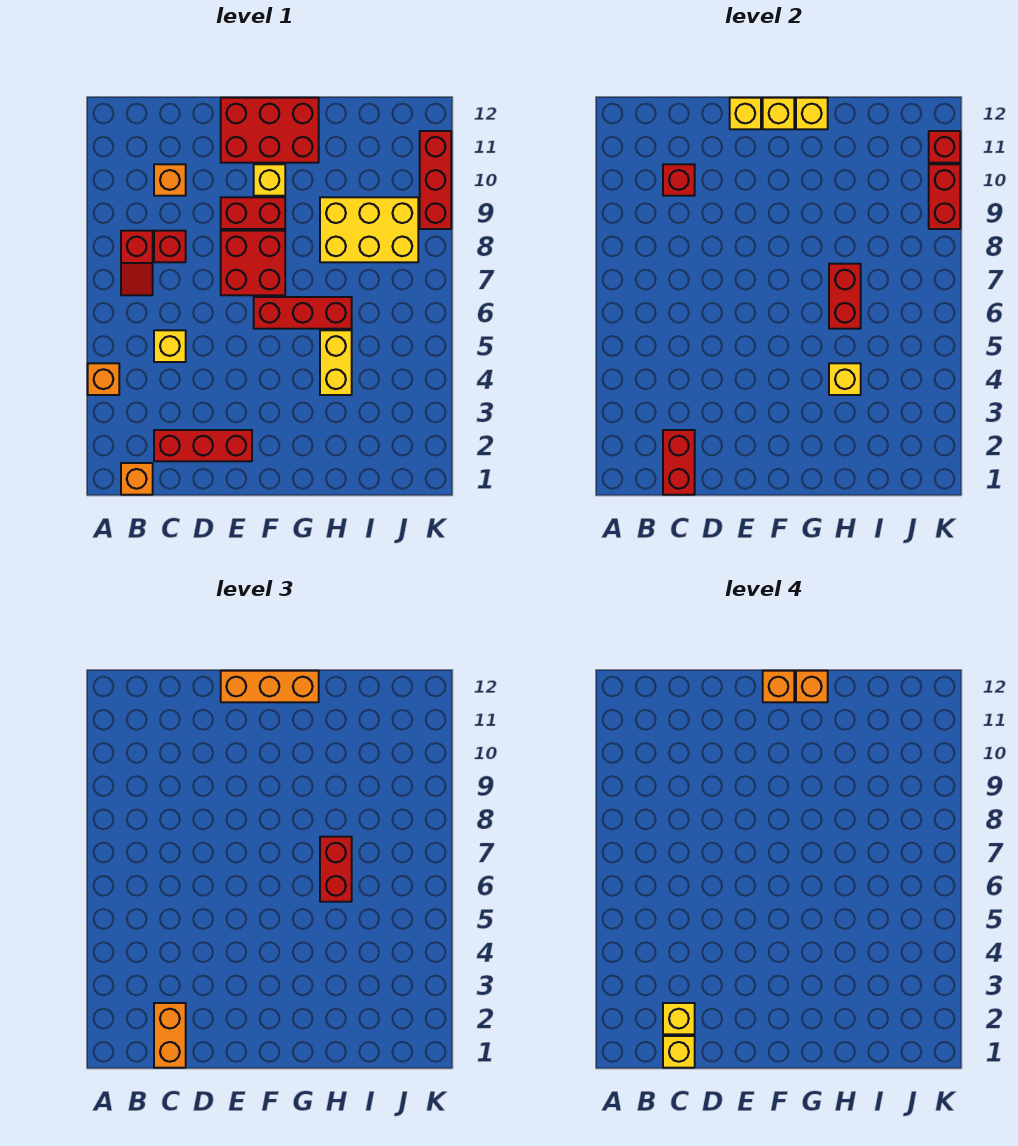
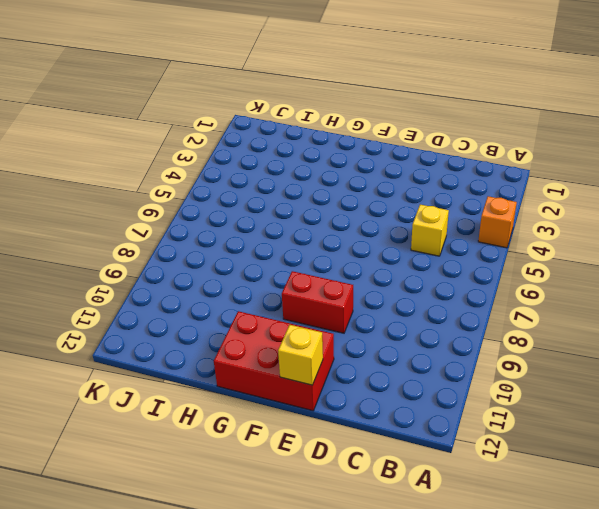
none -> orange brick B1 level 1
none -> red slope B7:B8 level 1 top 8
none -> red brick C2:E2 level 1
none -> red brick C8 level 1

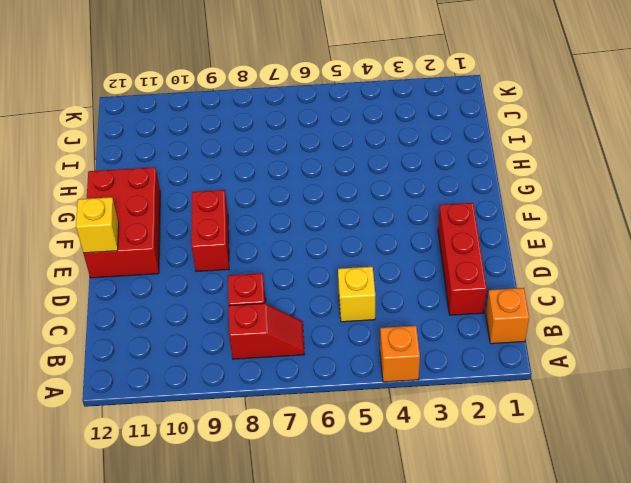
none -> orange brick C10 level 1
none -> red brick E7:F8 level 1
none -> red brick F6:H6 level 1
none -> yellow brick F10 level 1

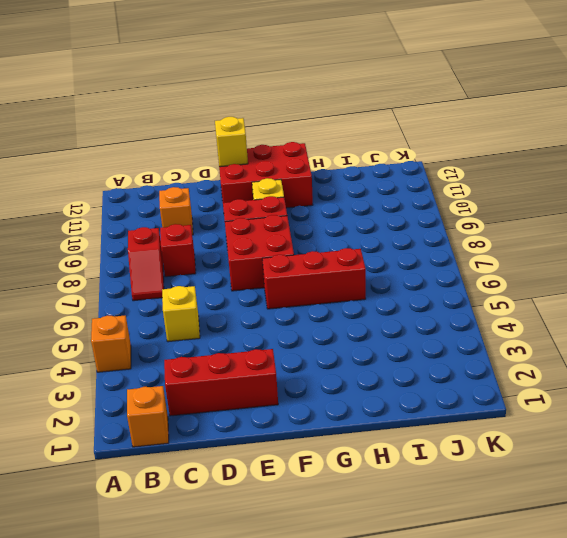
none -> yellow brick H4:H5 level 1
none -> yellow brick H8:J9 level 1
none -> red brick K9:K11 level 1
none -> red brick C1:C2 level 2

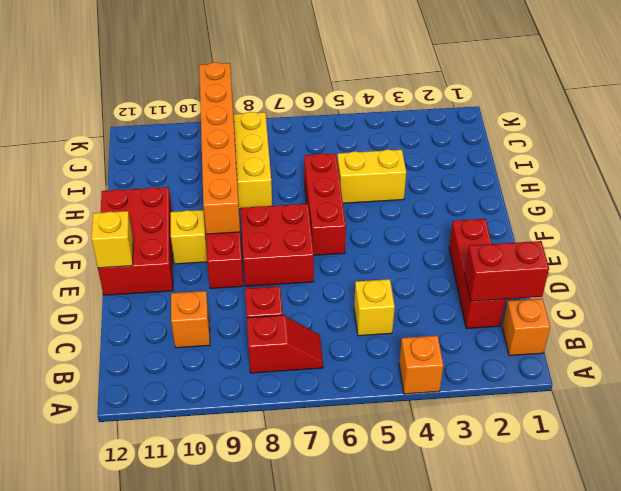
orange brick F9:K9 level 2 -> red brick K9:K10 level 2
none -> red brick K9:K11 level 1
none -> red brick C10 level 2
none -> yellow brick F12 level 2
none -> yellow brick G12 level 2

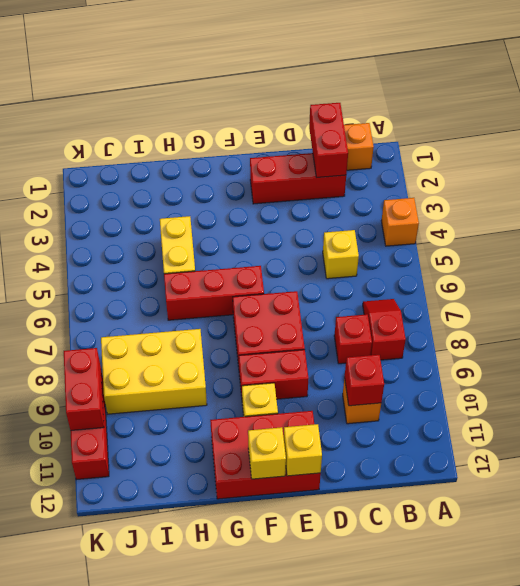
none -> yellow brick G12 level 2
none -> yellow brick H4 level 2
none -> red brick H6:H7 level 2
none -> red brick K11 level 2

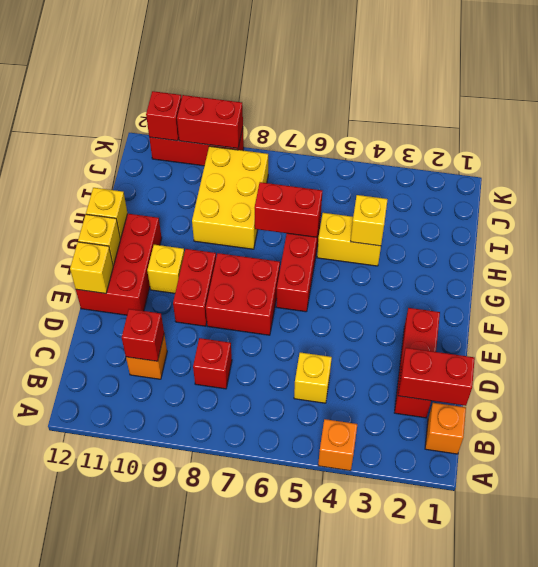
none -> red slope B7:B8 level 1 top 8
none -> orange brick C1:C2 level 3
none -> orange brick E12:G12 level 3
none -> red brick H6:H7 level 3

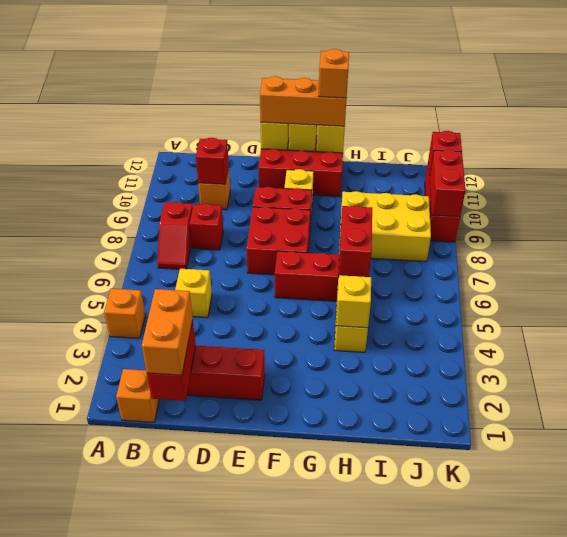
none -> red brick H6:H7 level 3
none -> yellow brick C1 level 4
none -> yellow brick C2 level 4
none -> orange brick F12 level 4

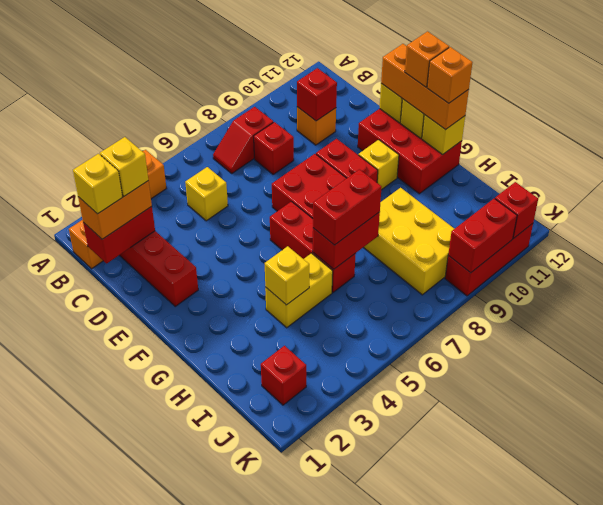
red brick J2 level 1 -> none

